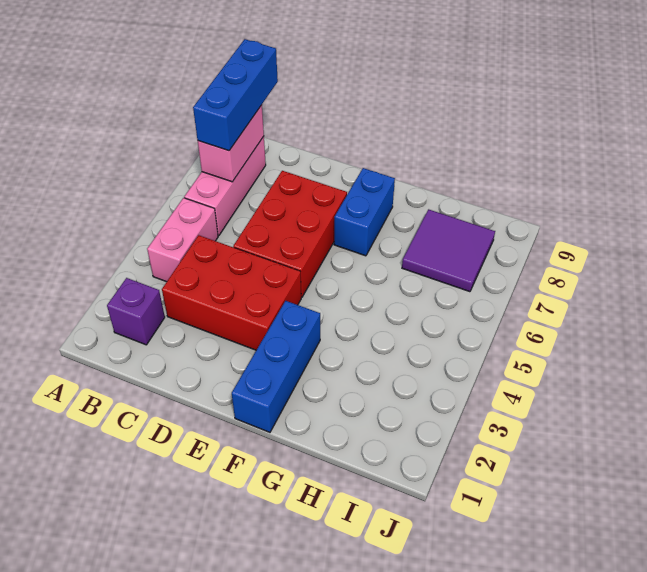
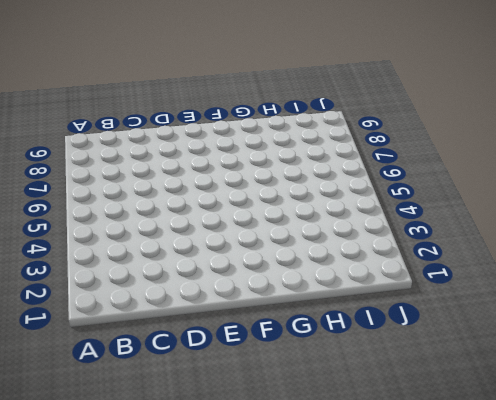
none -> purple brick B2 level 1
none -> pink brick B4:B5 level 1

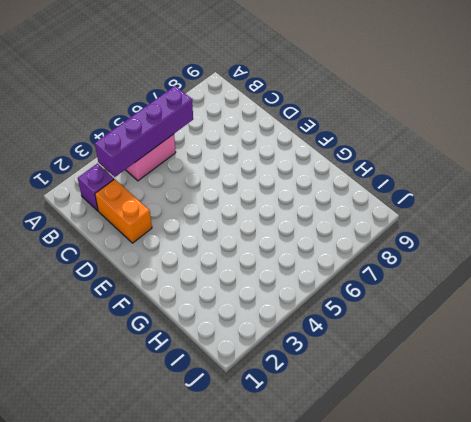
purple brick B3:B6 level 2 -> none
orange brick C2:D2 level 1 -> none
none -> pink brick B6:B8 level 1
none -> red brick C3:E4 level 1

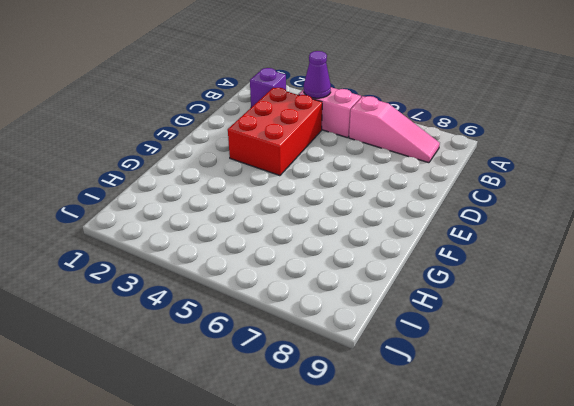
purple cone B4 level 2 -> none
pink slope B6:B8 level 1 top 6 -> pink brick B6:B8 level 1
none -> red brick D5:E7 level 1
none -> blue brick F1:F3 level 1

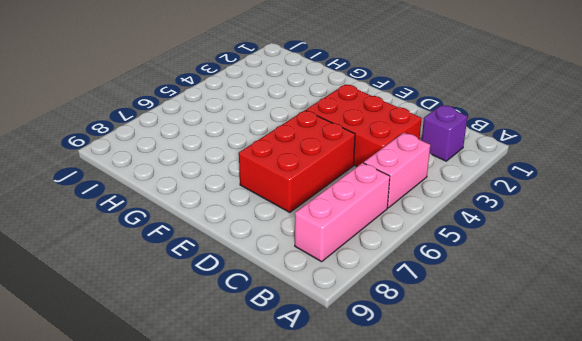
none -> blue brick F1:F3 level 1
none -> blue brick F7:F8 level 1

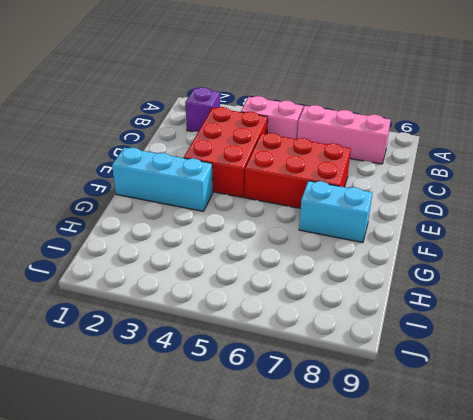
cyan brick F1:F3 level 1 -> blue brick F1:F3 level 1
cyan brick F7:F8 level 1 -> blue brick F7:F8 level 1
none -> purple tile H7:I8 level 1
none -> pink brick B7:B8 level 2

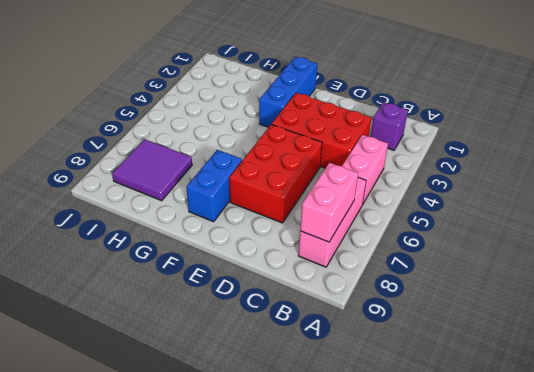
none -> blue brick B7:B9 level 3

